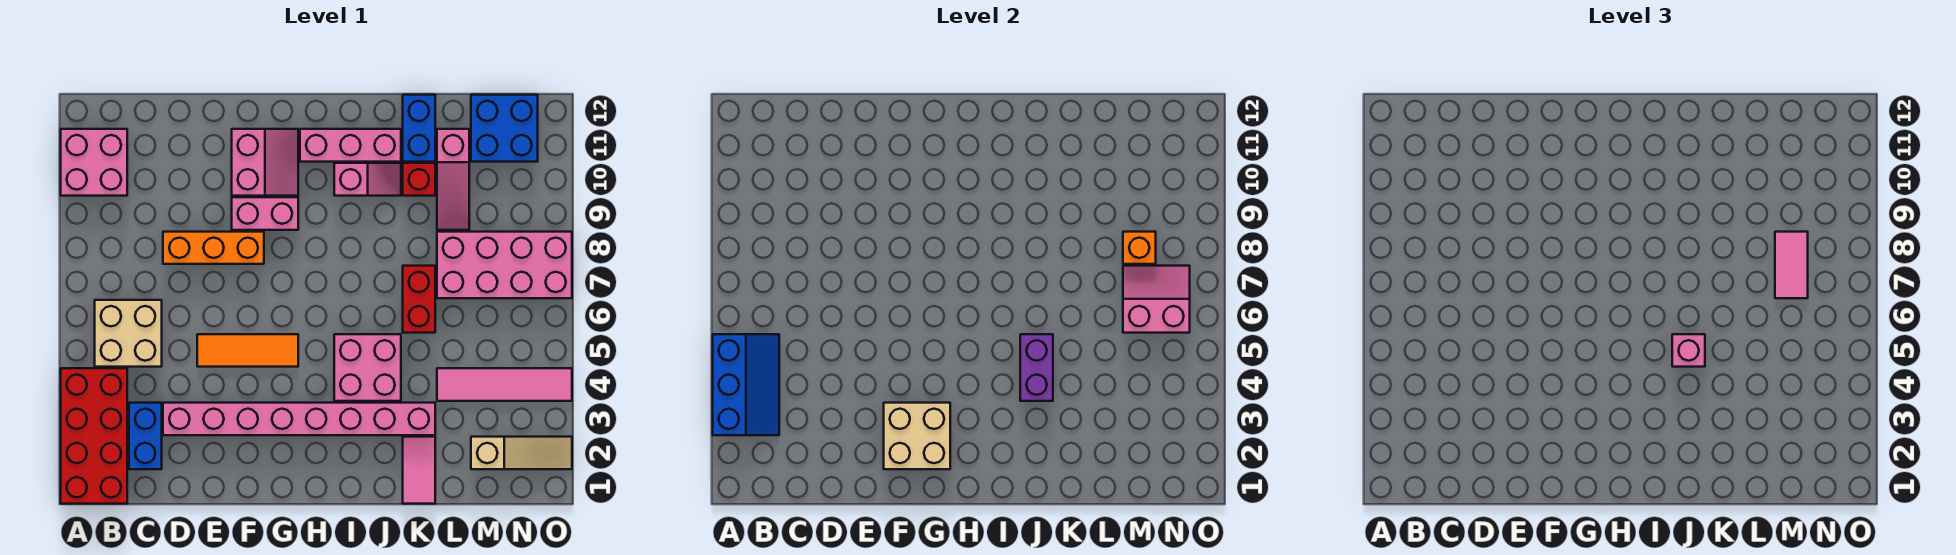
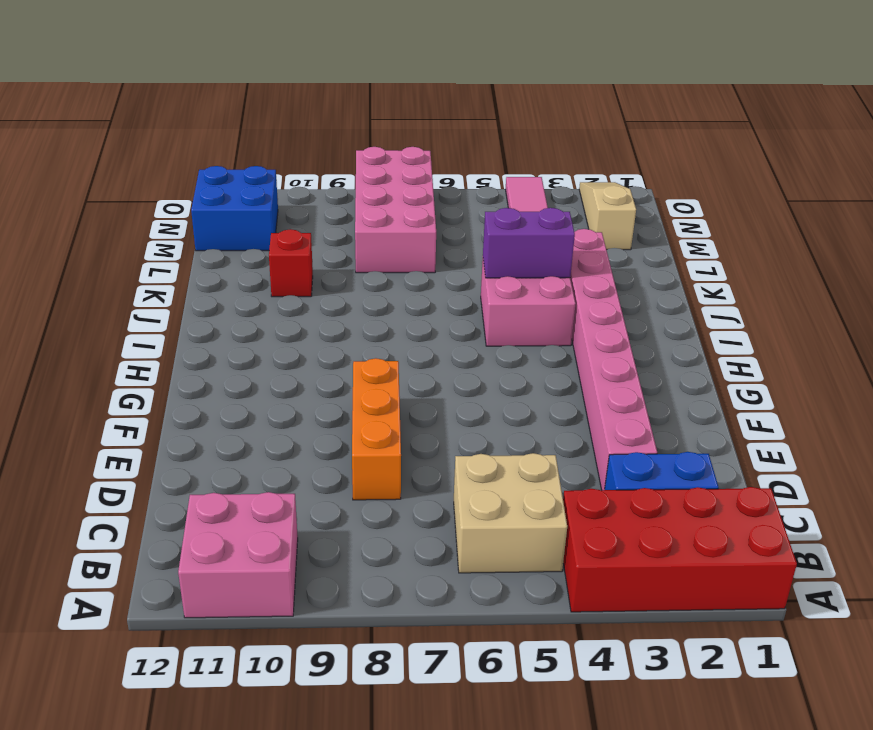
none -> orange tile E5:G5 level 1
none -> pink brick F9:G9 level 1
none -> pink slope F10:G11 level 1 top F

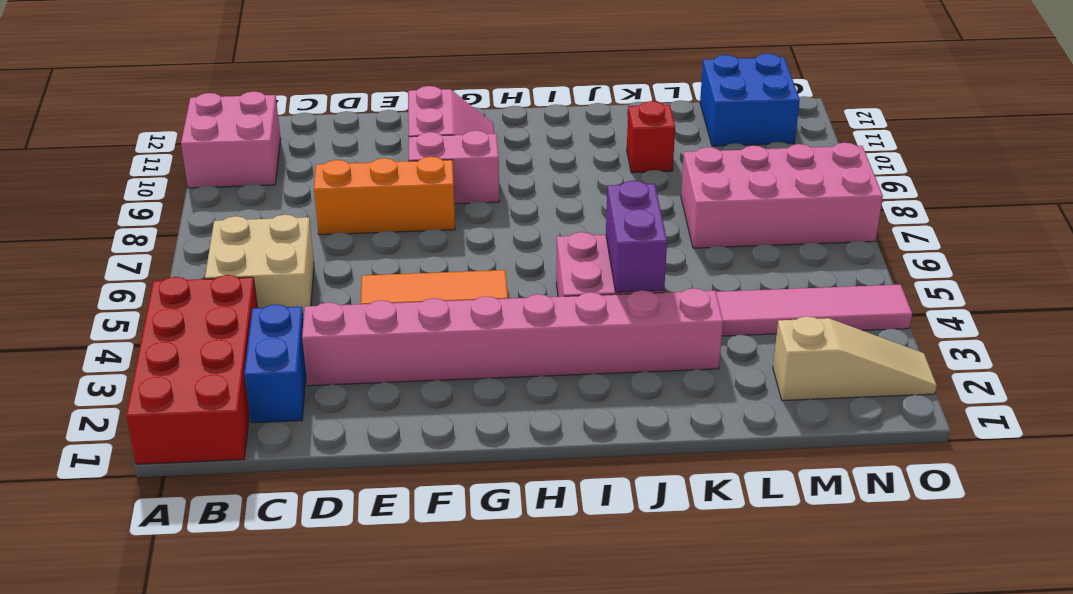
none -> pink brick H11:J11 level 1
none -> pink slope I10:J10 level 1 top I
none -> pink tile K1:K2 level 1

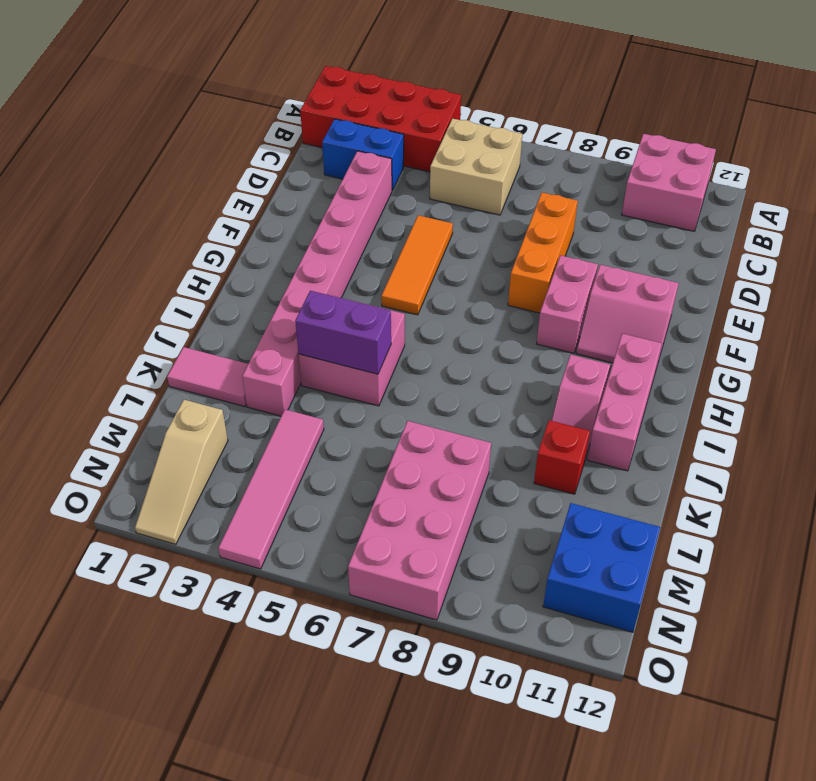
none -> red brick K6:K7 level 1
none -> blue brick K11:K12 level 1
none -> pink slope L9:L11 level 1 top 11

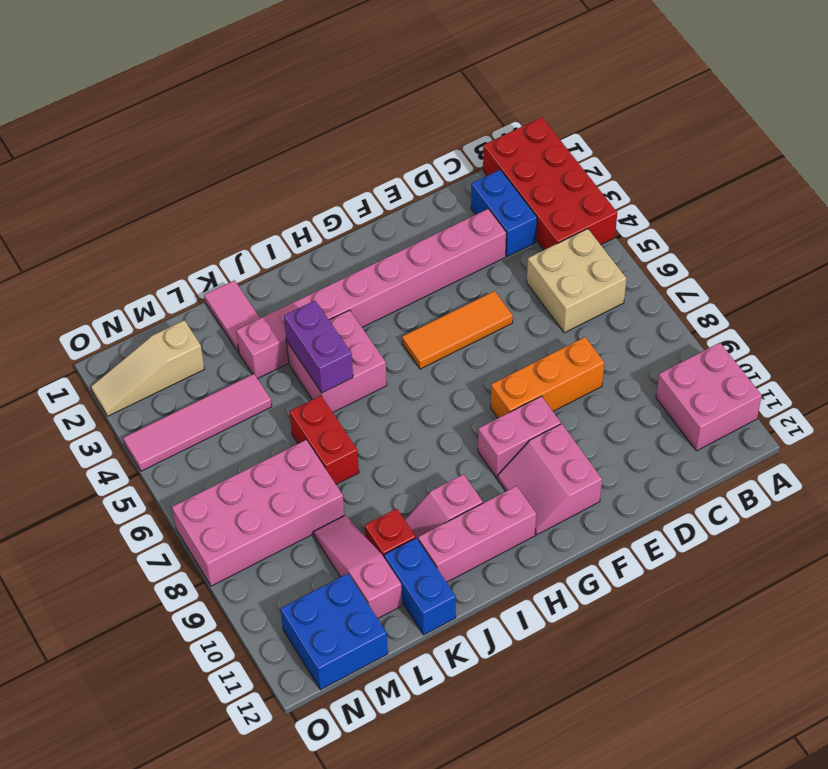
none -> blue slope A3:B5 level 2 top A
none -> tan brick F2:G3 level 2
none -> pink slope M6:N7 level 2 top 6

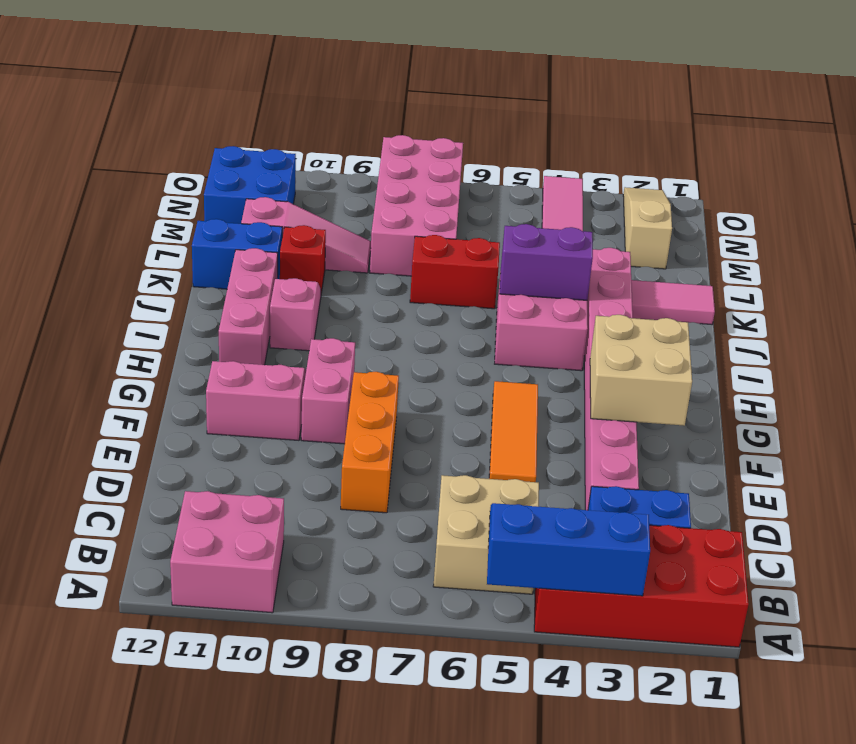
none -> pink slope M6:N7 level 2 top 6
none -> orange brick M8 level 2
none -> pink brick J5 level 3

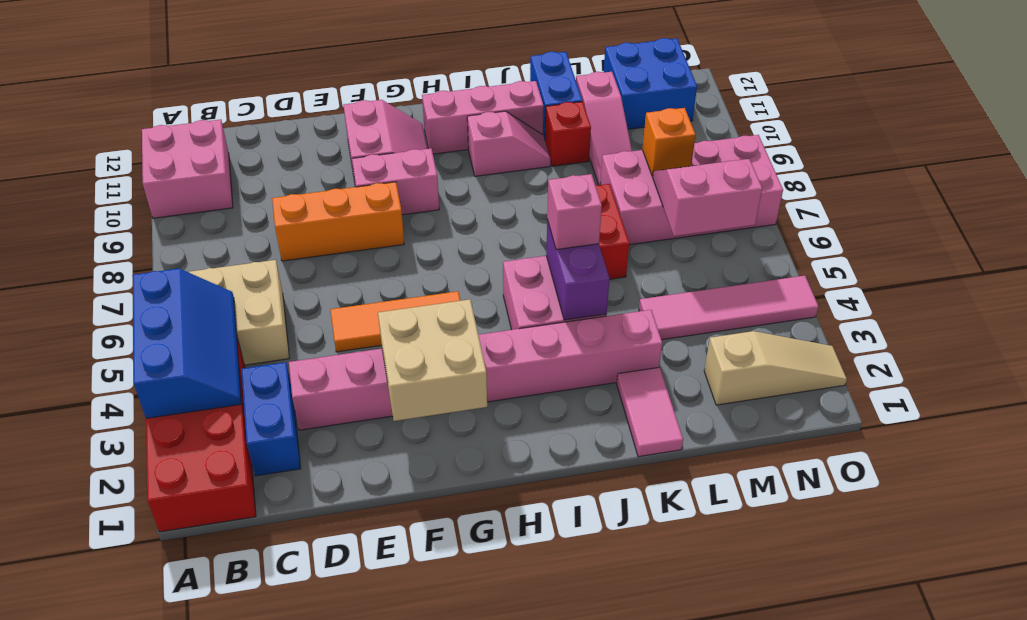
none -> pink tile M7:M8 level 3

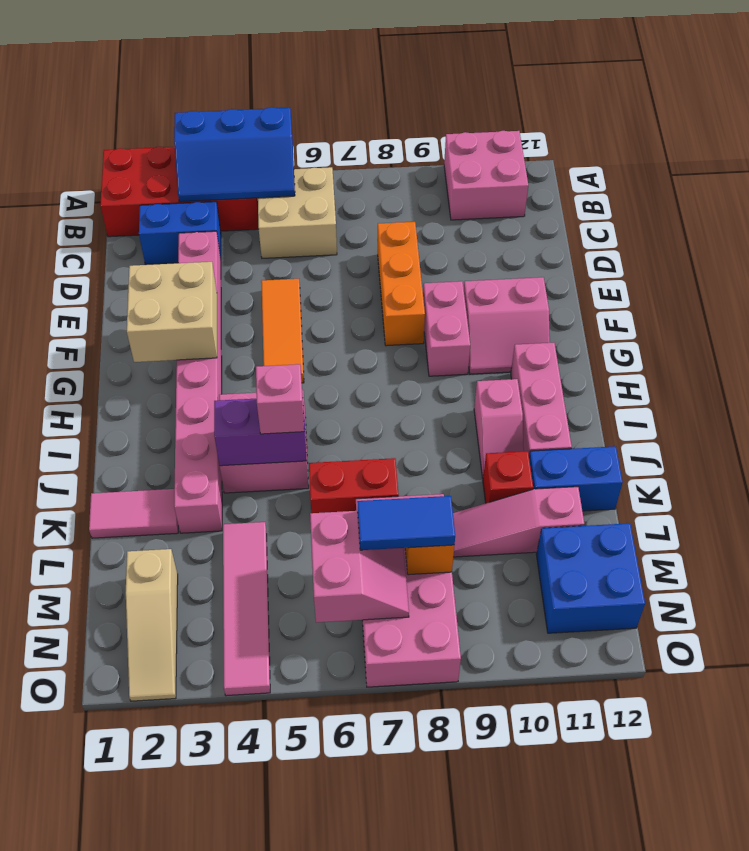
blue tile M7:M8 level 3 -> pink tile M7:M8 level 3

